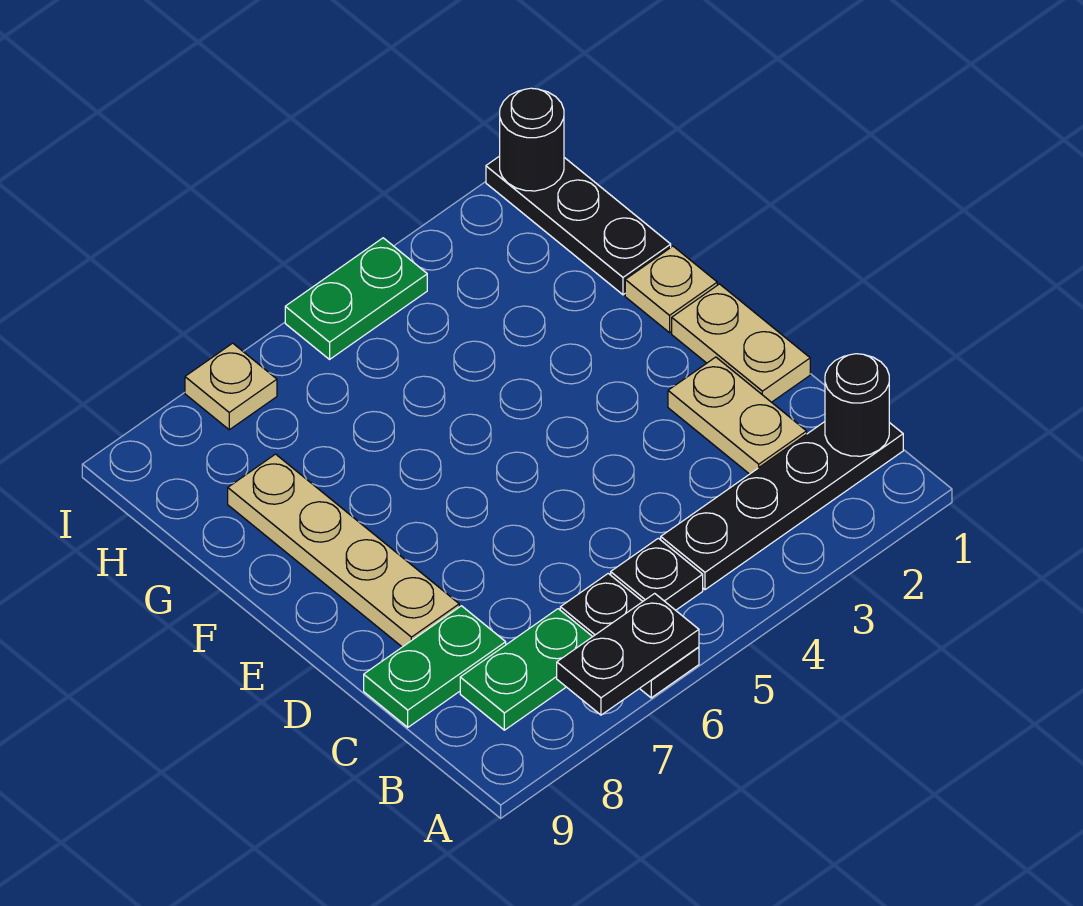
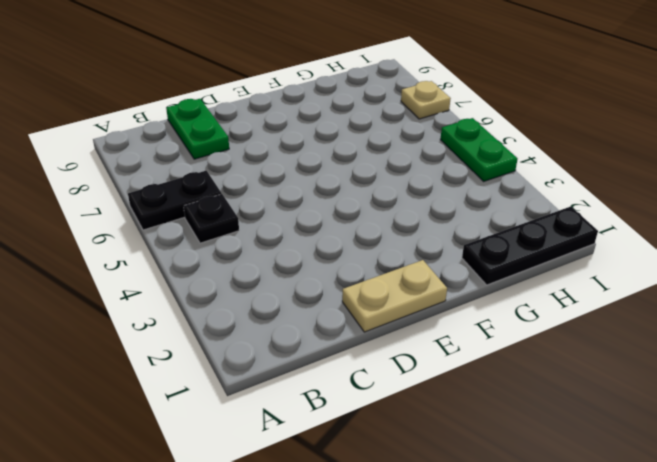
none -> black plate B1:B4 level 1
none -> green plate B7:B8 level 1
none -> tan plate C2:D2 level 1

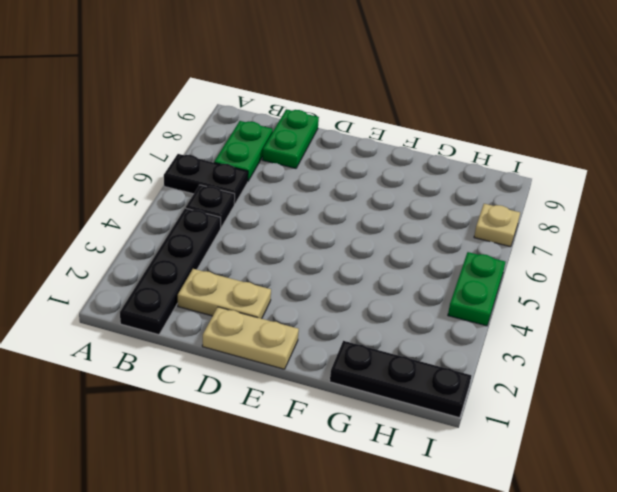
none -> tan plate D8:G8 level 1
none -> tan plate F1 level 1
none -> black plate A6:A7 level 2

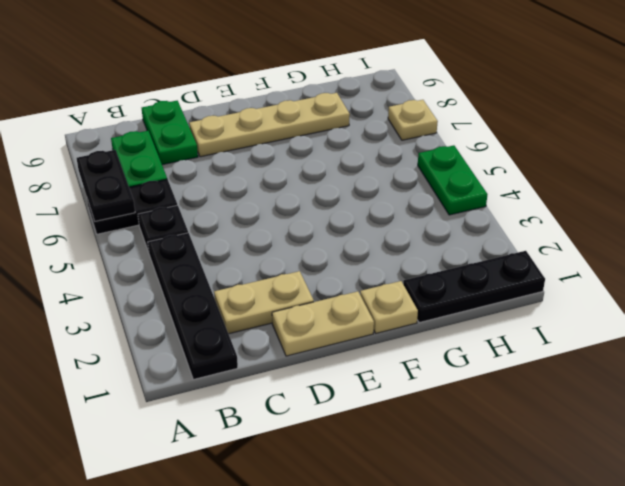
none -> black round brick B1 level 2
none -> black round brick I1 level 2

